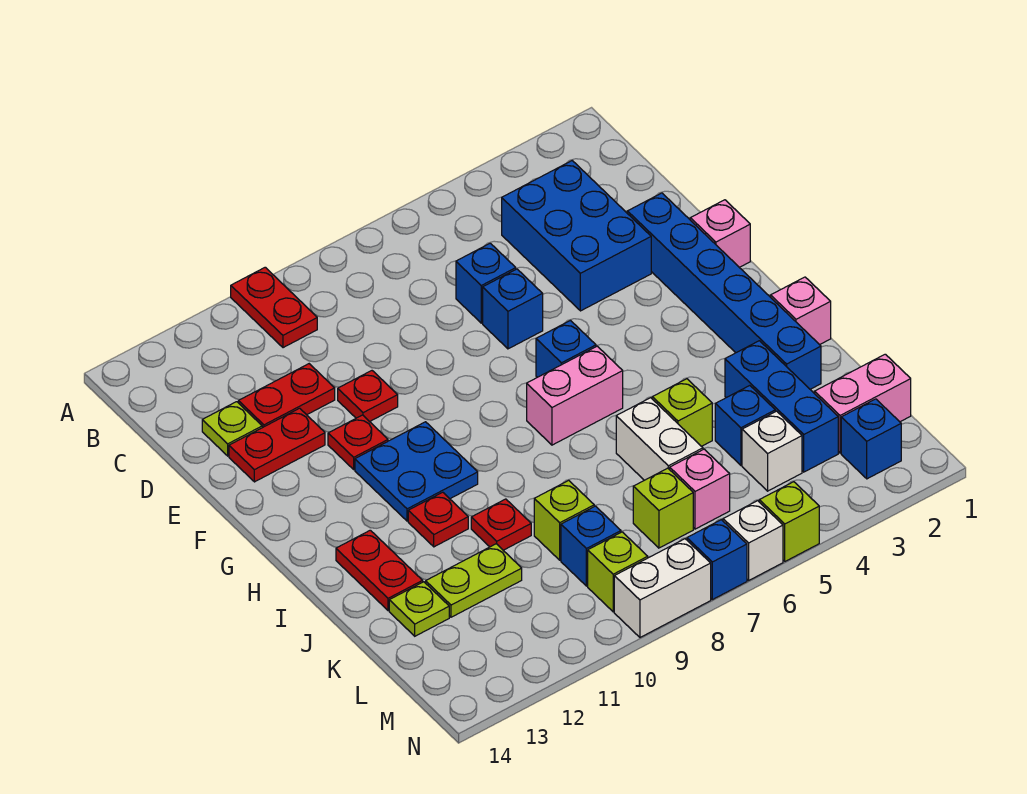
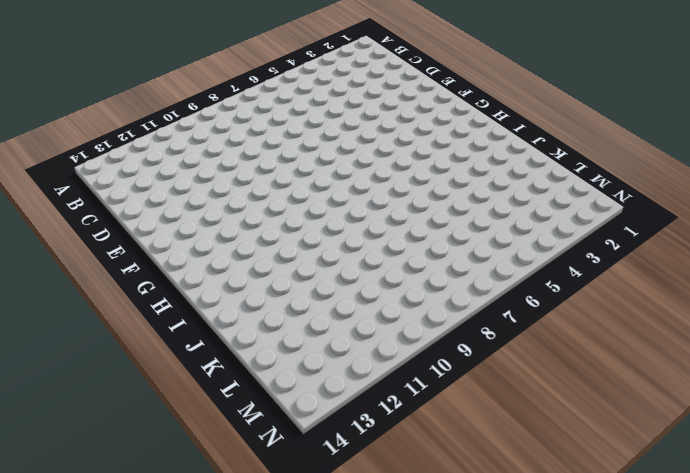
none -> red plate A10:B10 level 1
none -> blue brick C3:E4 level 1
none -> blue brick D6 level 1
none -> red plate D11:D12 level 1

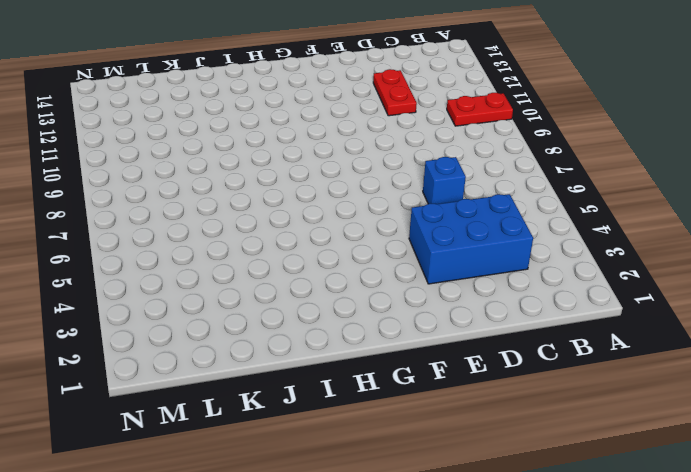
none -> lime plate D13 level 1
none -> blue brick E2:J2 level 1
none -> blue brick E6 level 1
none -> red plate E10 level 1

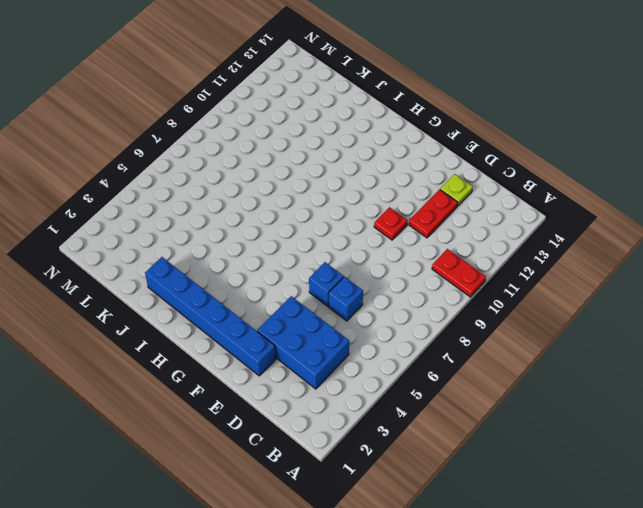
none -> red plate E12:E13 level 1
none -> pink brick F1 level 1
none -> red plate F11 level 1
none -> blue brick G6 level 1

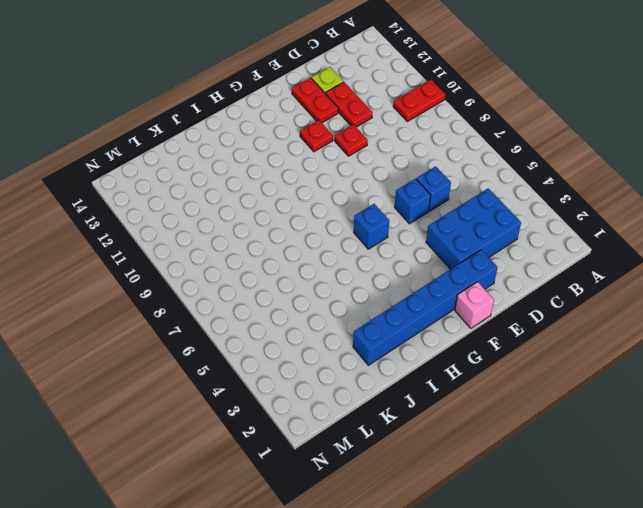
none -> blue plate G10:H11 level 1
none -> pink brick H6:H7 level 1
none -> pink brick I1 level 1
none -> red plate I11 level 1

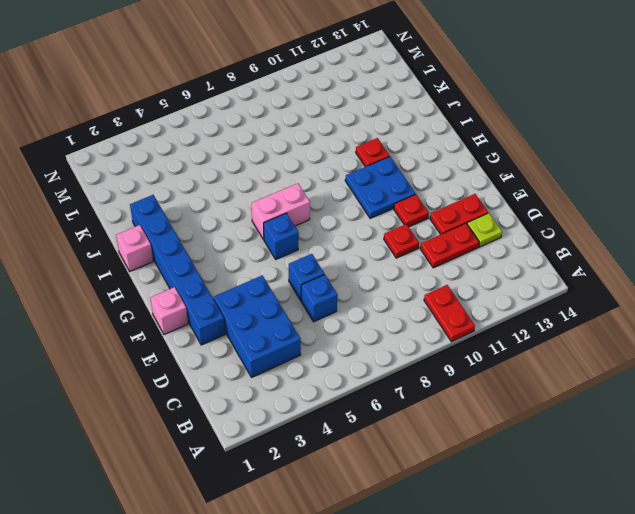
none -> red plate I13:J13 level 1
none -> blue brick J3:L3 level 1
none -> lime brick J5 level 1
none -> white brick J6:K6 level 1

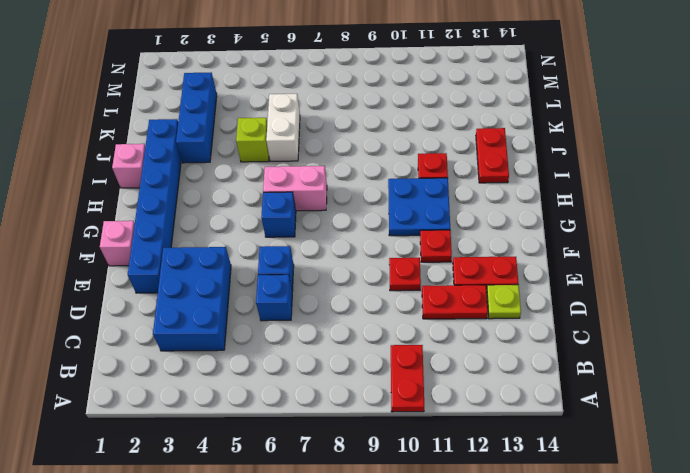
none -> red plate J10 level 1
none -> blue brick K4 level 1
none -> lime brick K9 level 1
none -> lime plate K11:K12 level 1

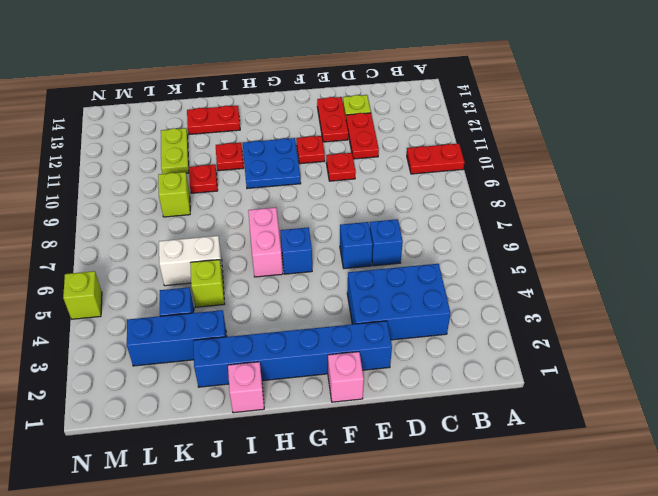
none -> lime plate K13 level 1
none -> pink brick L1:L2 level 1
none -> white brick L4 level 1
none -> pink brick L6 level 1

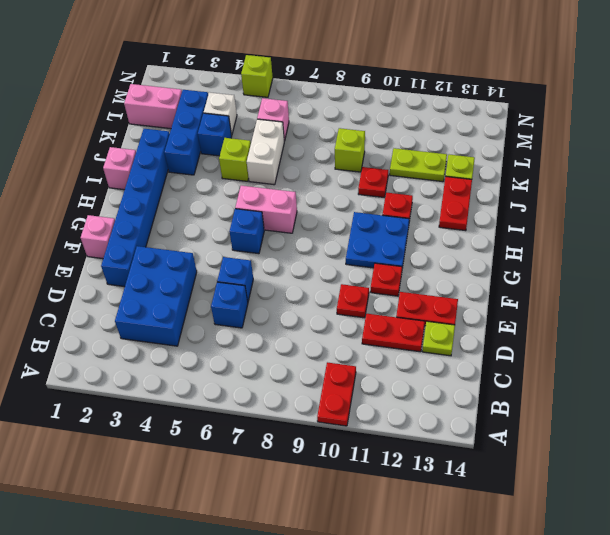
none -> lime brick L7 level 1
none -> blue brick L9 level 1
none -> blue brick M2 level 1
none -> lime brick M9 level 1

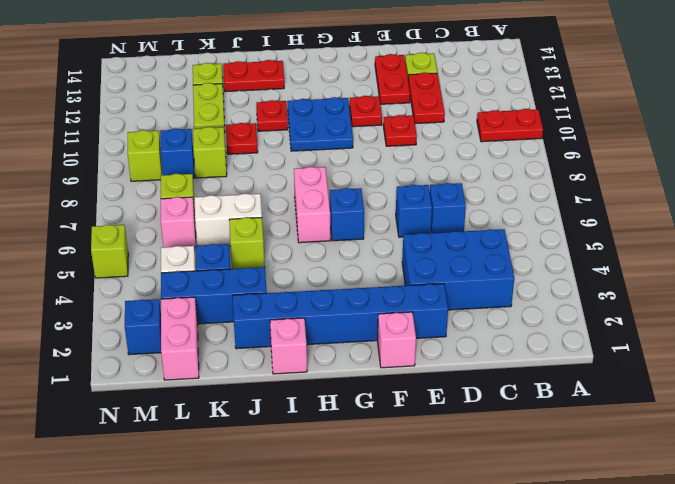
none -> white brick N6 level 1
none -> blue brick N7 level 1
none -> white brick N8:N9 level 1

